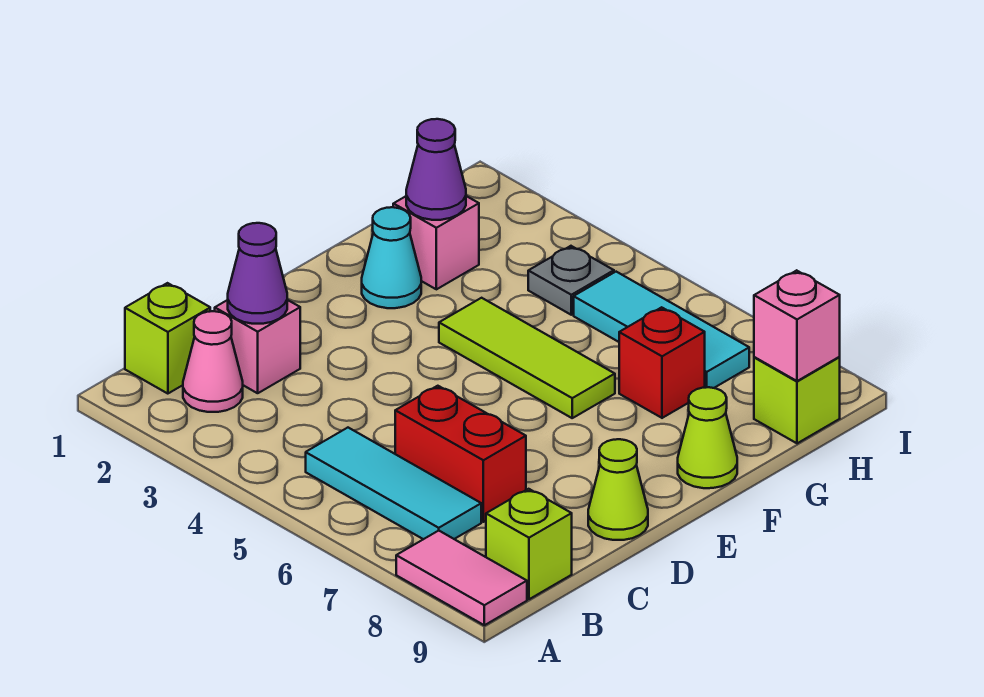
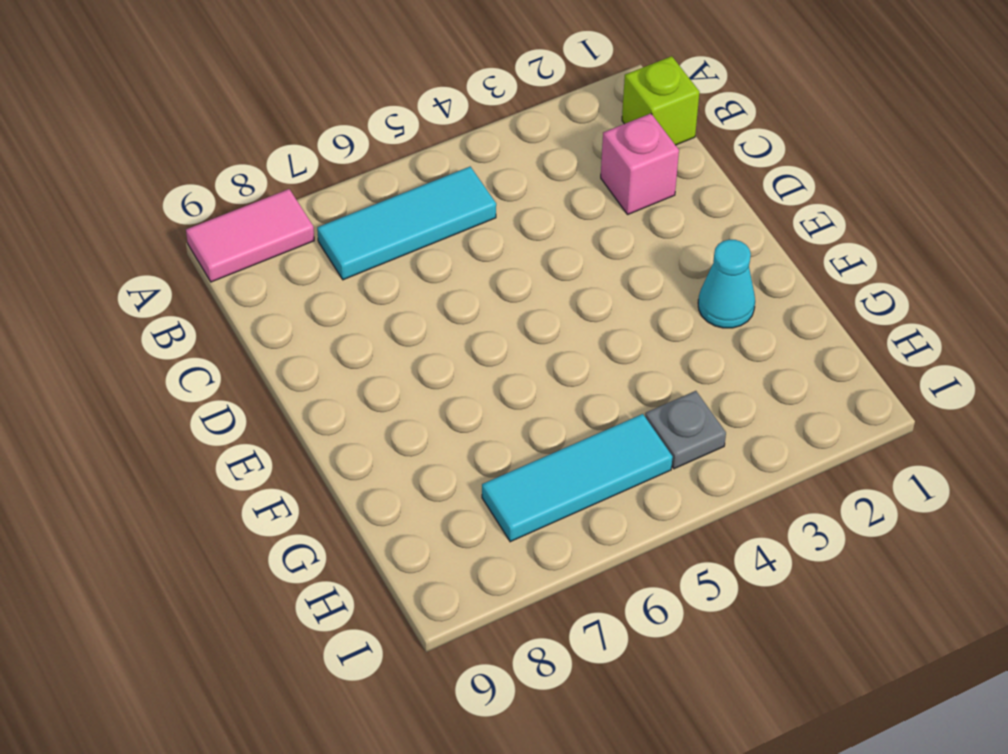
none -> pink cone B2 level 1
none -> lime brick B9 level 1
none -> red brick C6:C7 level 1

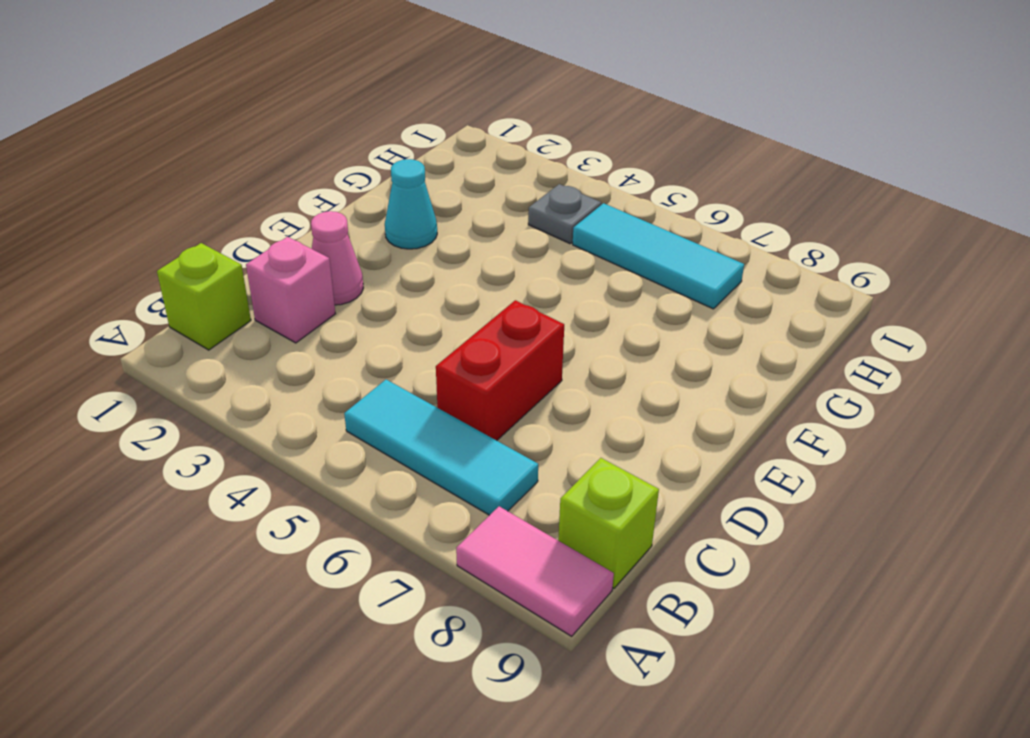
red brick C6:D6 level 1 -> red brick C6:C7 level 1
pink cone D2 level 1 -> pink cone B2 level 1
none -> lime cone D9 level 1
none -> lime tile F4:F6 level 1
none -> lime cone F9 level 1

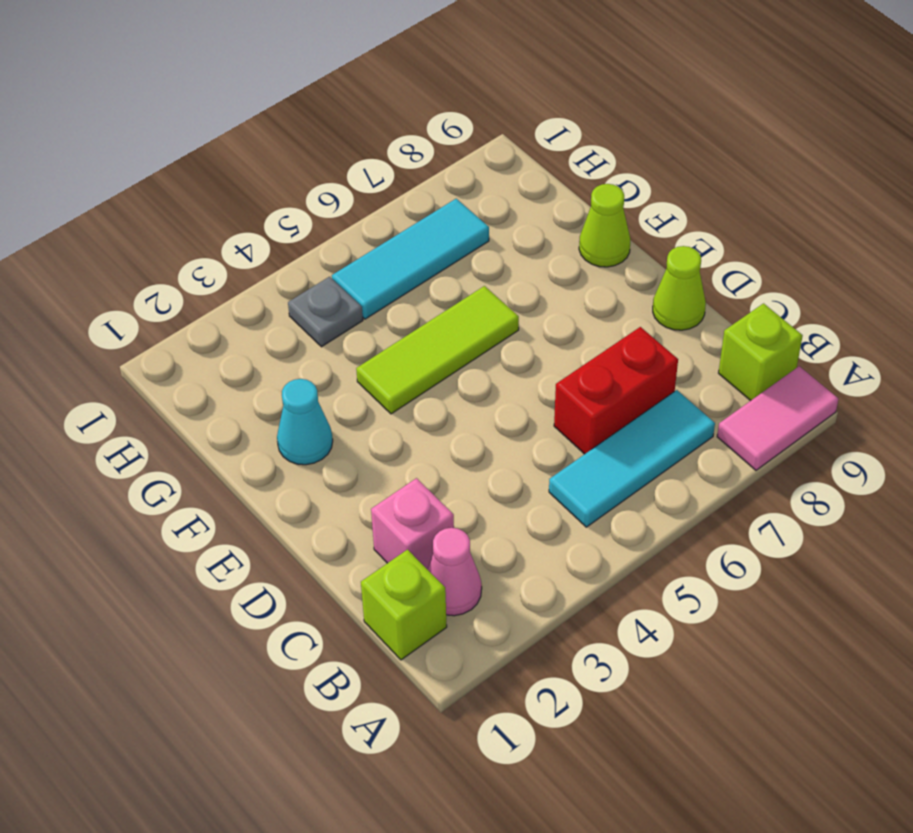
none -> pink brick G2 level 1
none -> red brick G7 level 1
none -> lime brick H9 level 1

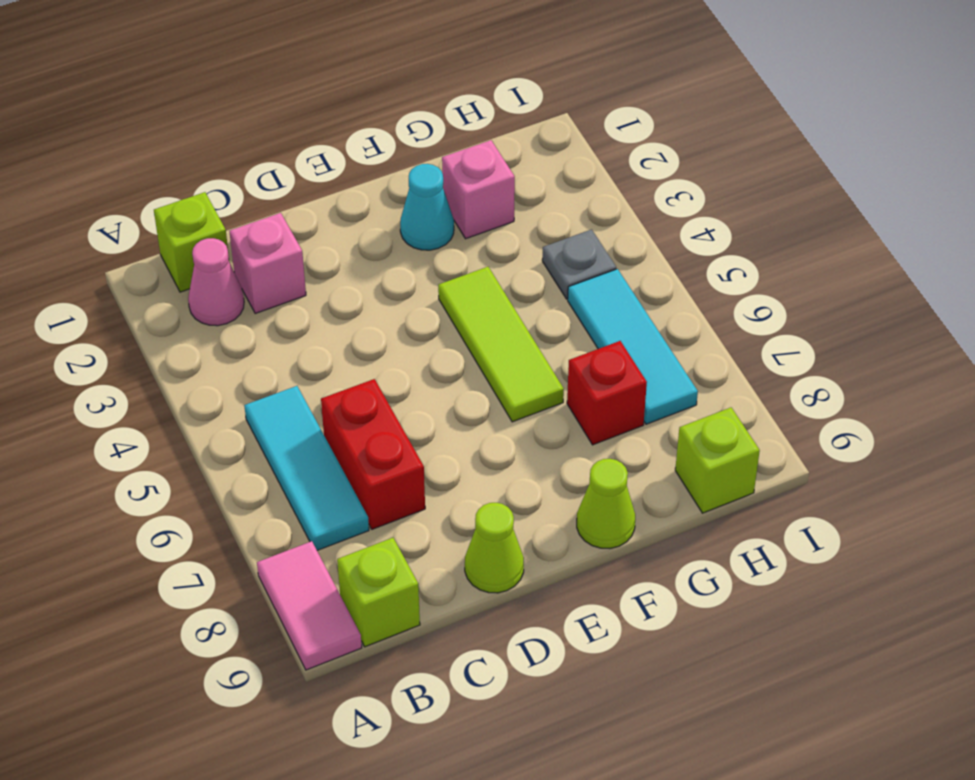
none -> purple cone C2 level 2
none -> purple cone G2 level 2
none -> pink brick H9 level 2

